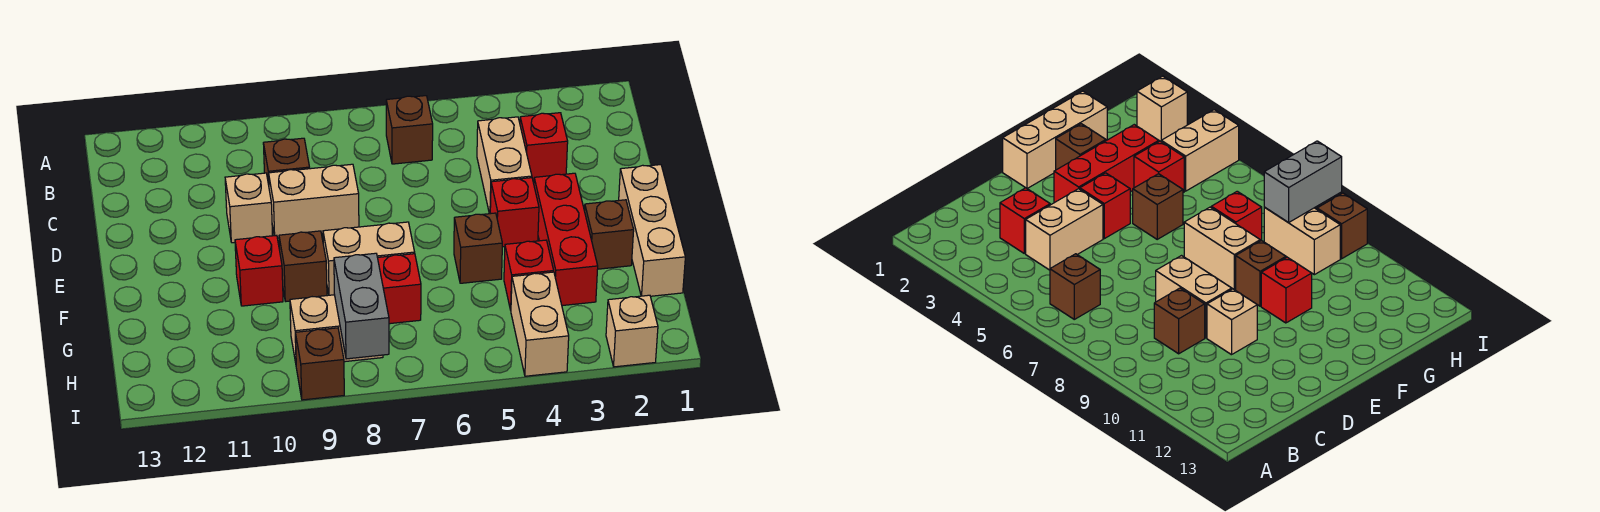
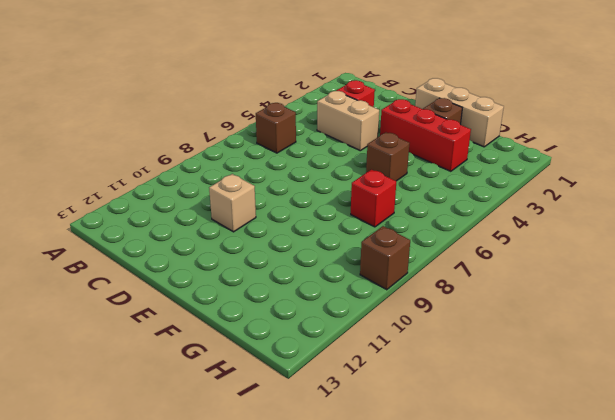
none -> brown brick C9 level 1
none -> tan brick D8:D9 level 1
none -> red brick E4 level 1

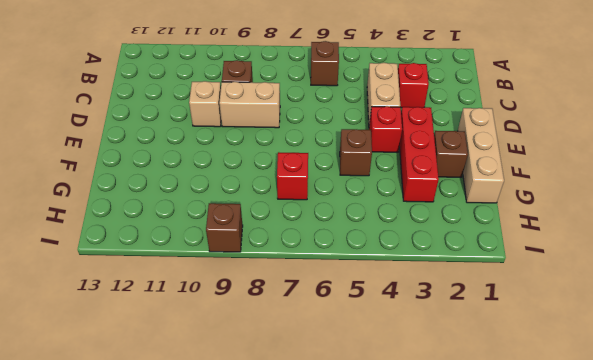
none -> tan brick F7:F8 level 1
none -> brown brick F9 level 1
none -> red brick F10 level 1

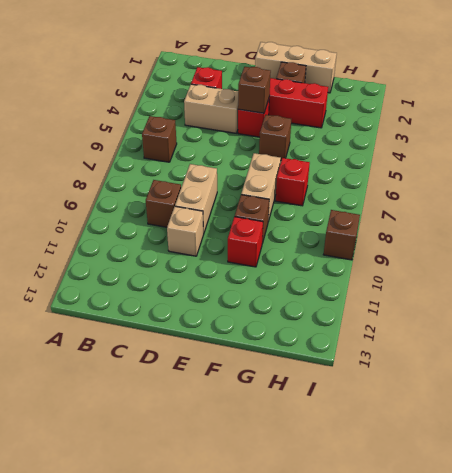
brown brick E4 level 2 -> none
none -> red brick G4 level 1
none -> tan brick H4:I4 level 1
none -> tan brick H8:H9 level 1

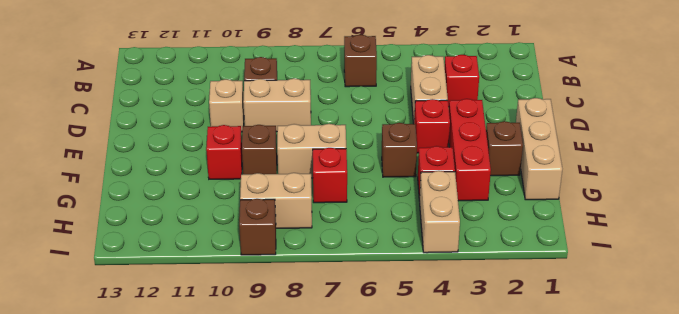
none -> tan brick I2 level 1
none -> grey brick H8:I8 level 2

